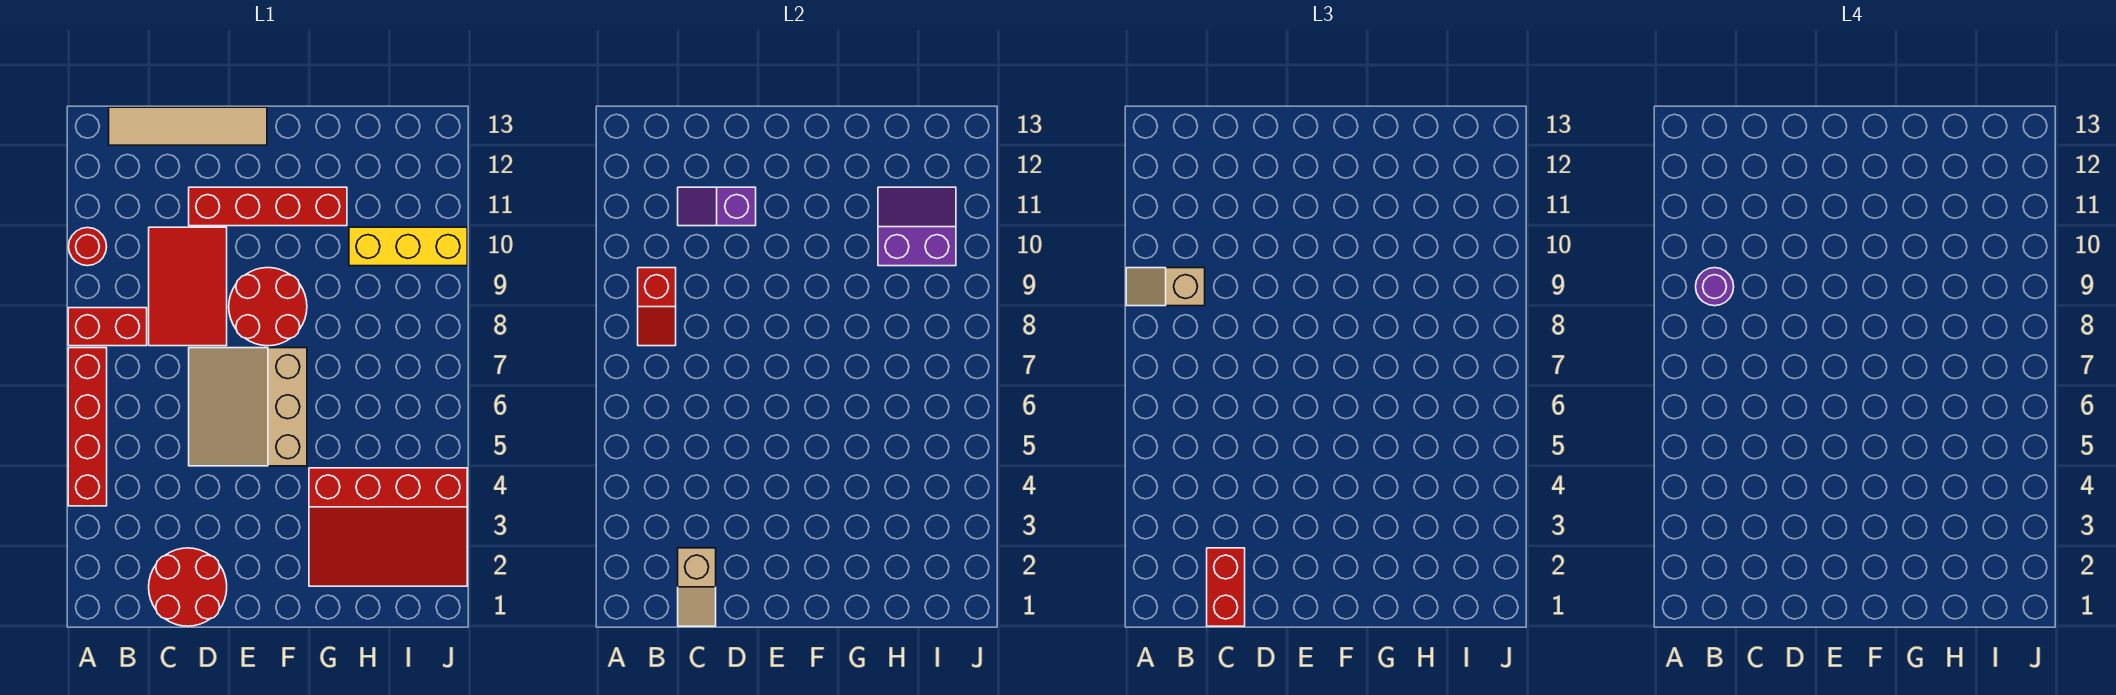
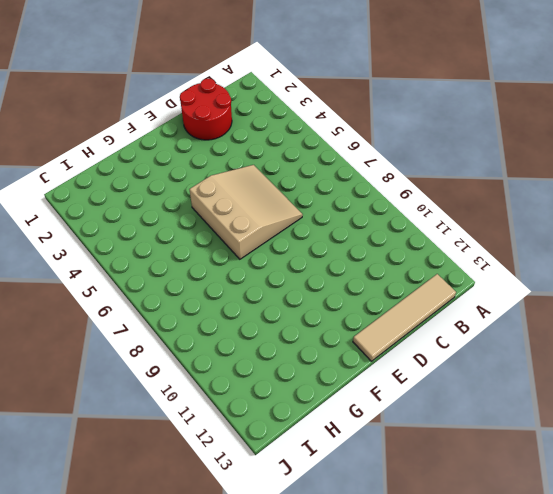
none -> red brick A4:A7 level 1
none -> red brick A8:B8 level 1
none -> red round brick A10 level 1

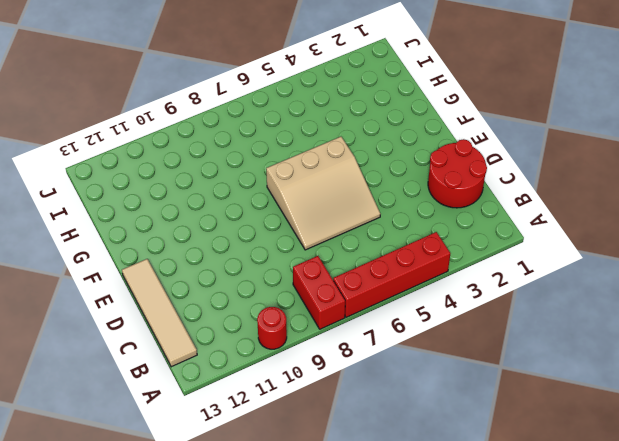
none -> red tile C8:D10 level 1
none -> red brick D11:G11 level 1
none -> red round brick E8:F9 level 1

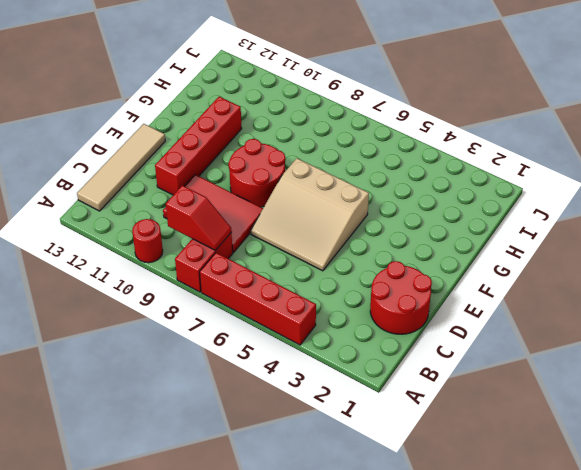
none -> red slope G2:J4 level 1 top 4
none -> yellow brick H10:J10 level 1
none -> tan slope C1:C2 level 2 top 2

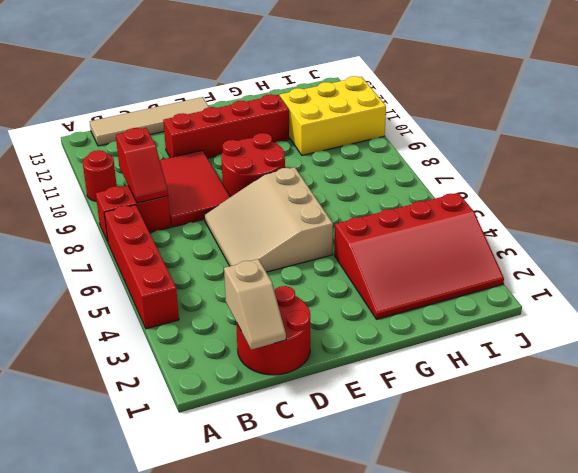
yellow brick H10:J11 level 1 -> yellow brick H10:J10 level 1
none -> purple slope C11:D11 level 2 top D
none -> purple slope H10:I11 level 2 top 10
none -> tan slope A9:B9 level 3 top B

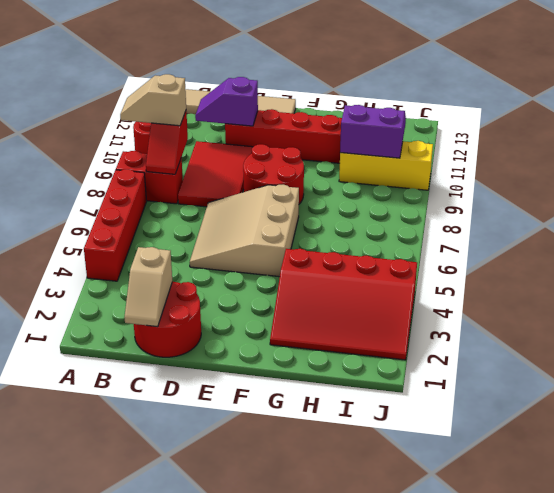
none -> red brick C1:C2 level 3
none -> purple round brick B9 level 4

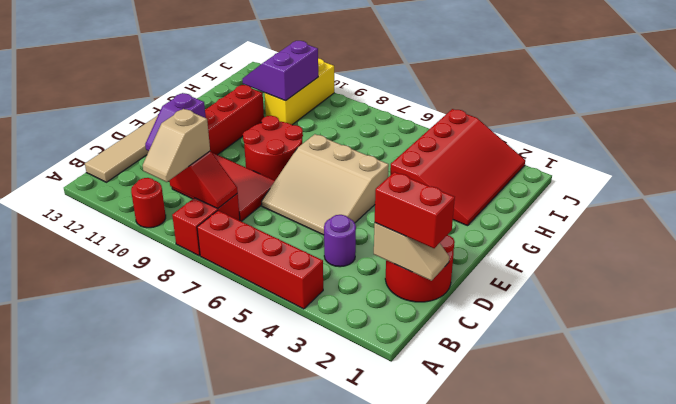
purple round brick C4 level 1 -> purple round brick B9 level 4

